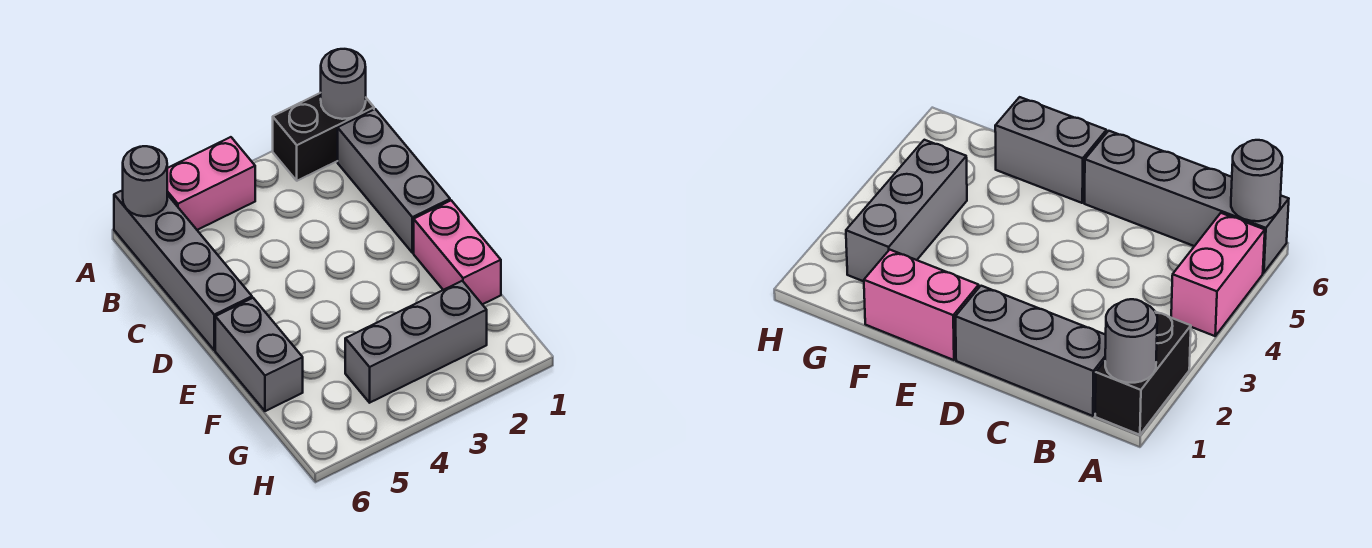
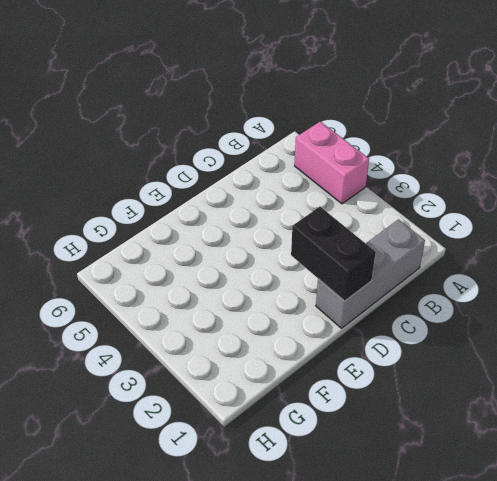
black brick D1:D2 level 2 -> black brick A1:A2 level 1
none -> grey brick A6:D6 level 1
none -> pink brick E1:F1 level 1

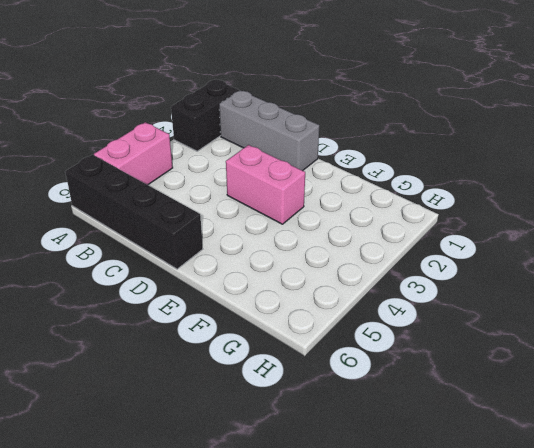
black brick A6:D6 level 1 -> grey brick A6:D6 level 1
pink brick D3:E3 level 1 -> pink brick E1:F1 level 1
none -> grey brick E6:F6 level 1
none -> grey brick G2:G4 level 1

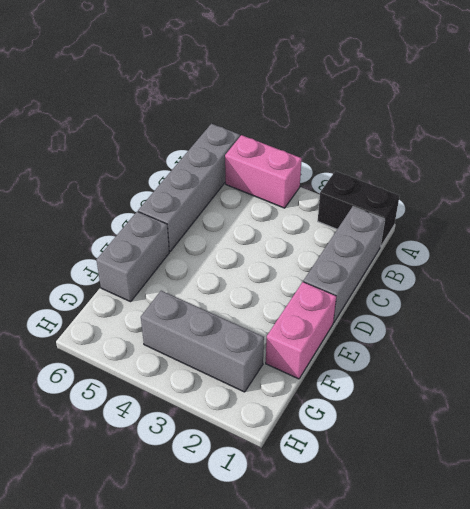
none -> grey round brick A1 level 2
none -> grey round brick A6 level 2

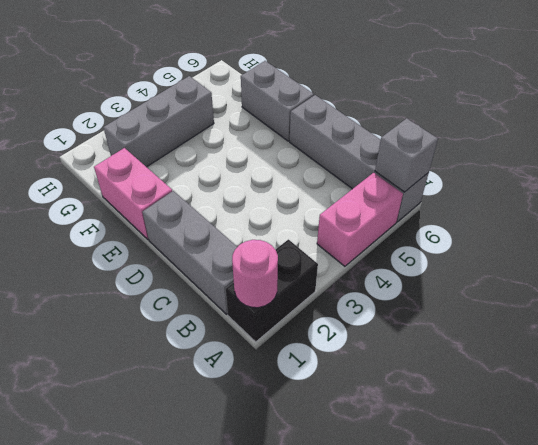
pink round brick A1 level 2 -> grey round brick A1 level 2
grey brick A6 level 2 -> grey round brick A6 level 2

